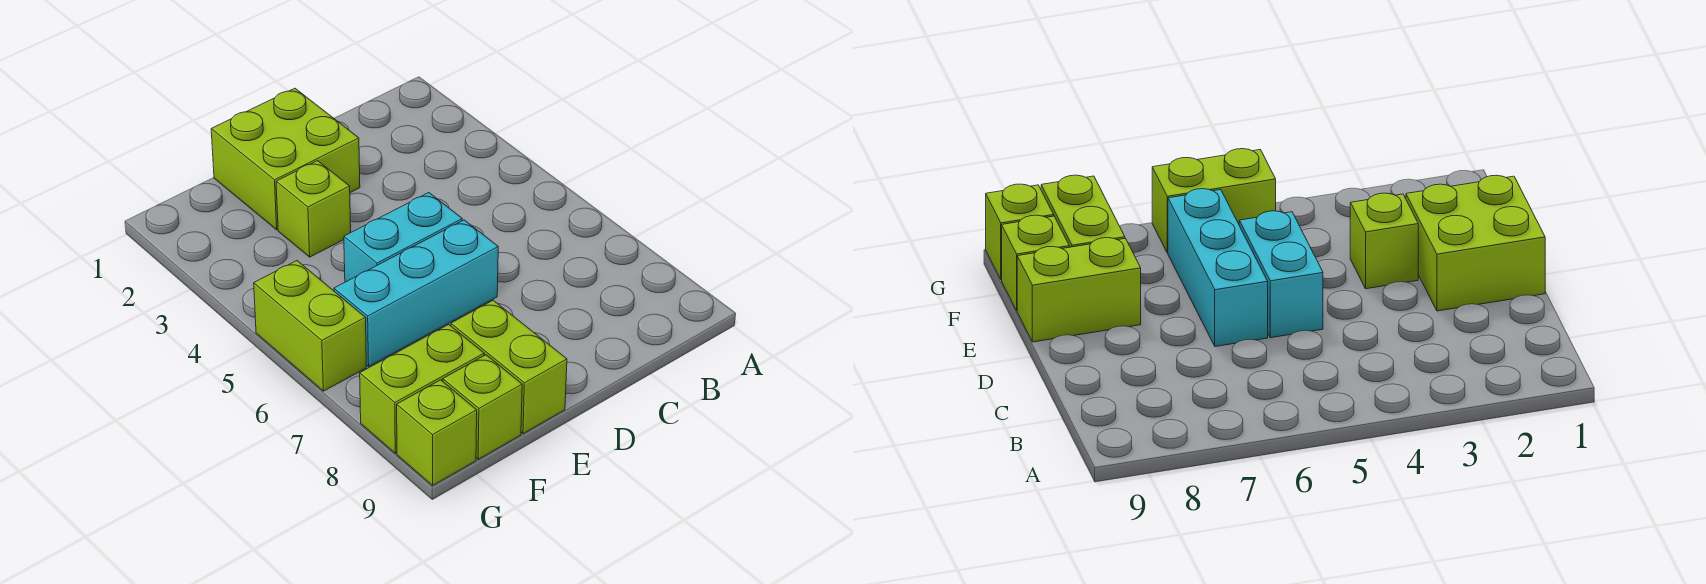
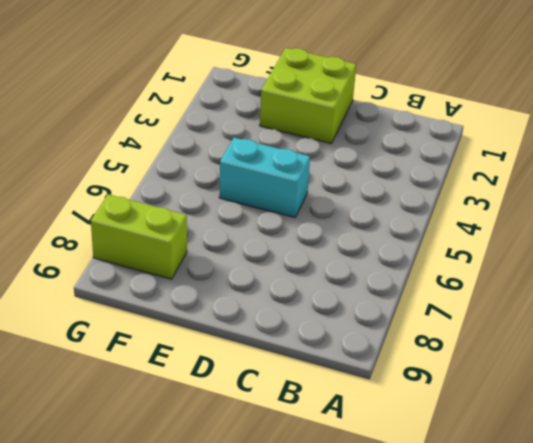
none -> cyan brick D6:F6 level 1
none -> lime brick E3 level 1

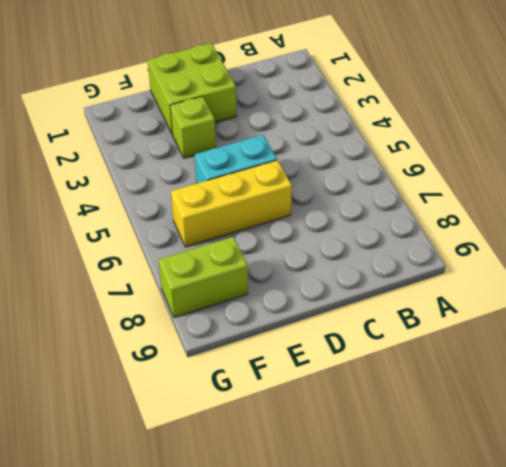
yellow brick D6:F6 level 1 -> cyan brick D6:F6 level 1
none -> lime brick E8:E9 level 1
none -> lime brick F9 level 1

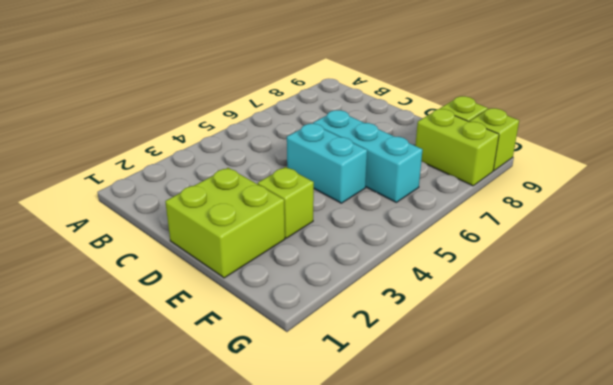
none -> lime brick E8:E9 level 1
none -> lime brick G5:G6 level 1

